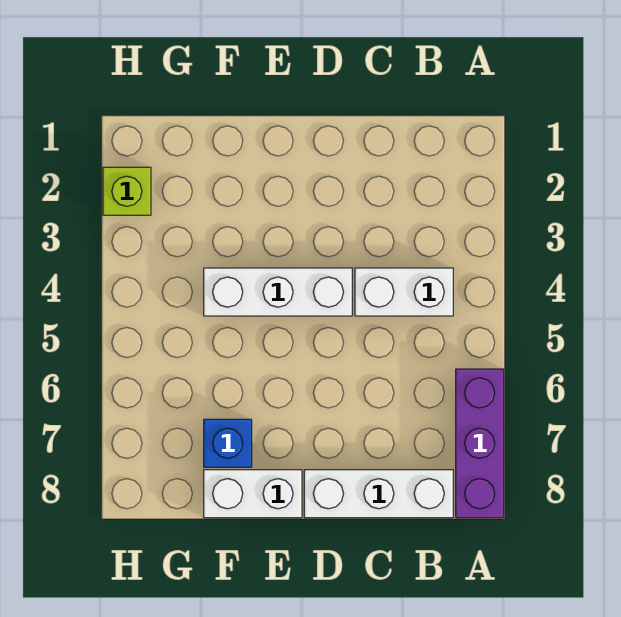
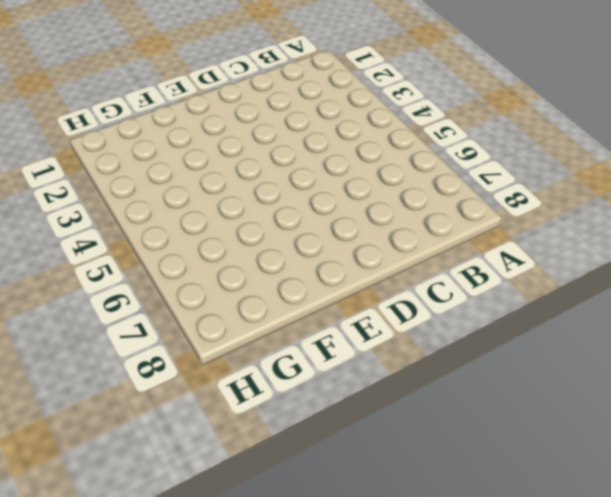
none -> purple brick A6:A8 level 1
none -> white brick B4:C4 level 1

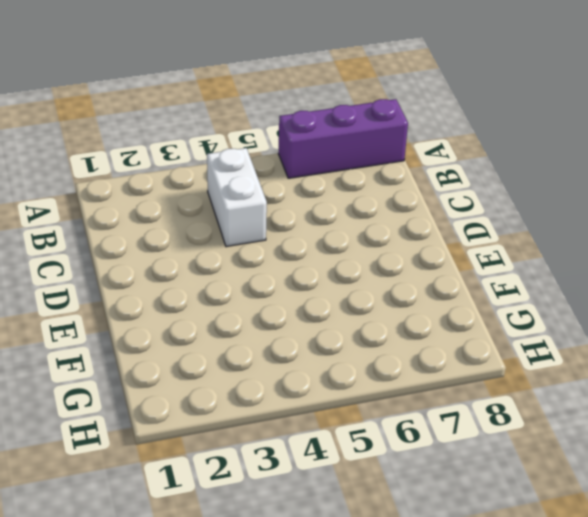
none -> white brick B8:D8 level 1
none -> white brick D4:F4 level 1

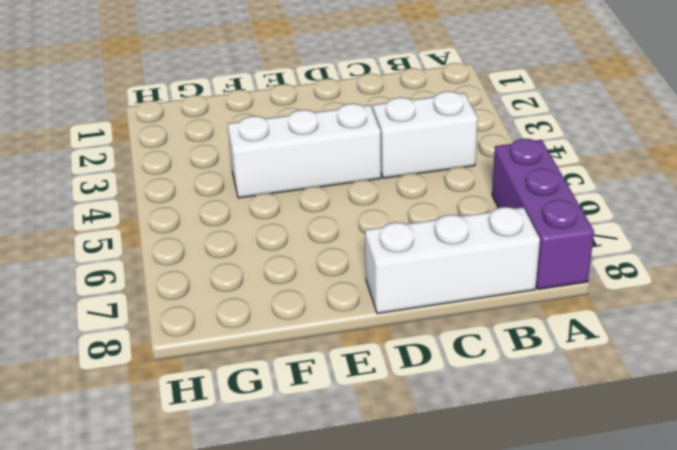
none -> white brick E8:F8 level 1
none -> blue brick F7 level 1

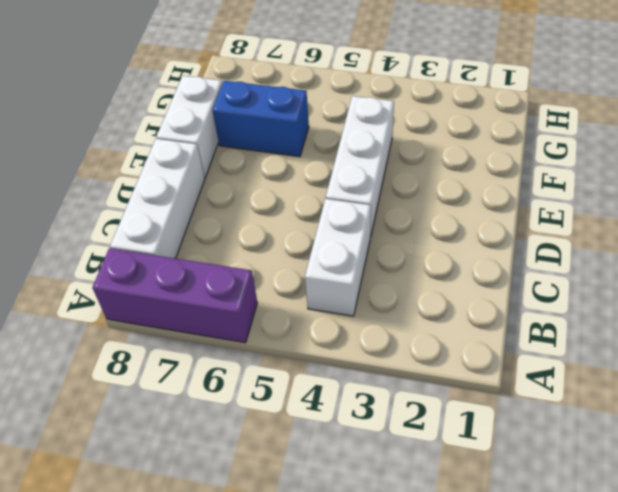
blue brick F6:F7 level 1 -> blue brick F7 level 1
none -> lime brick H2 level 1

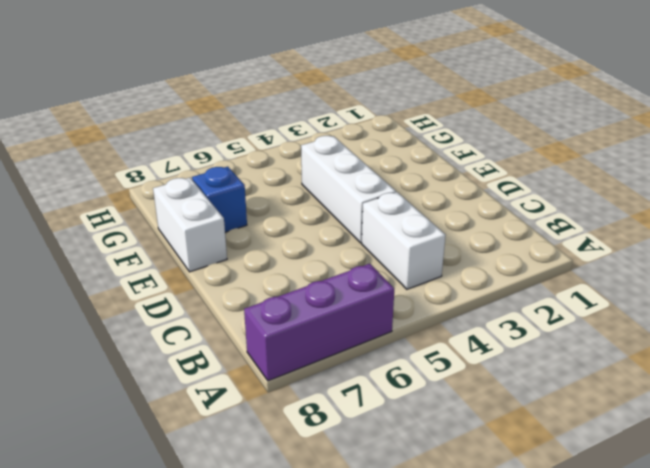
none -> white brick B8:D8 level 1
none -> lime brick H2 level 1

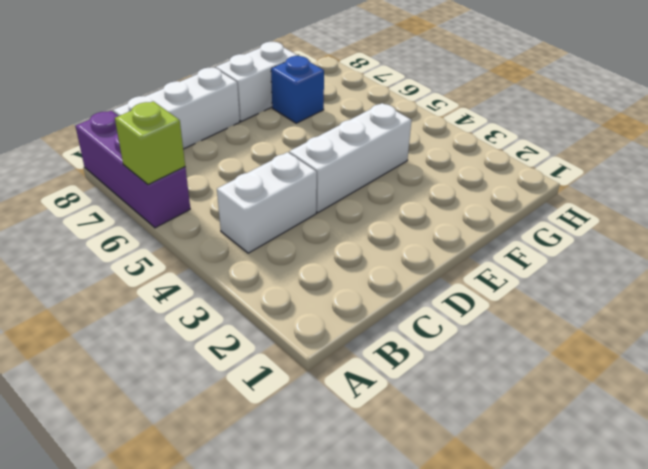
lime brick A6 level 2 -> lime brick H2 level 1

